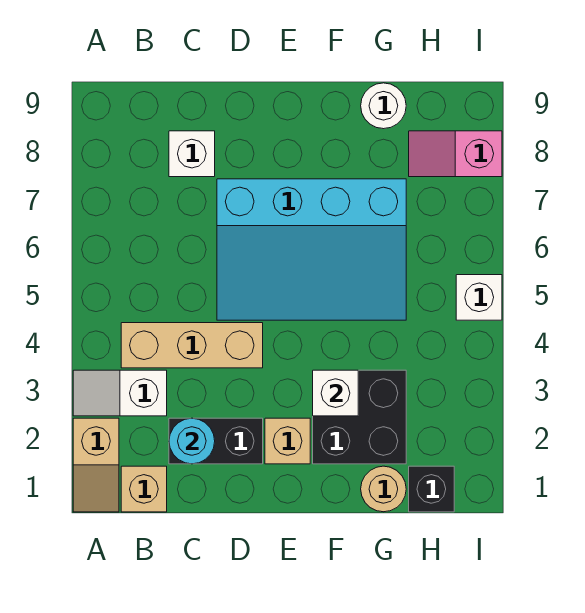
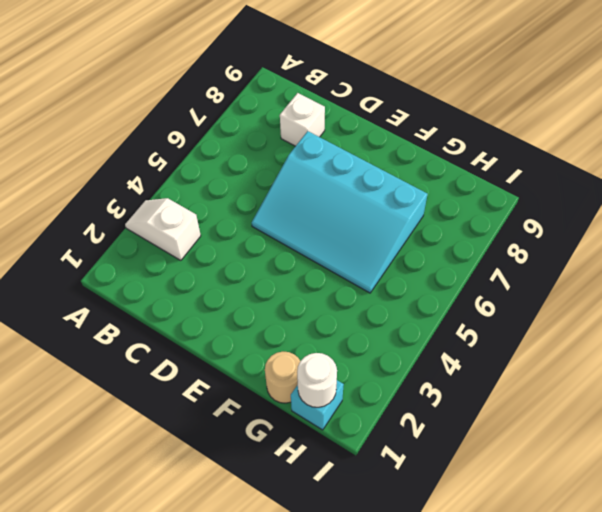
cyan brick H1 level 1 -> black brick H1 level 1
white round brick H1 level 2 -> white round brick G9 level 1
none -> tan slope A1:A2 level 1 top 2
none -> tan brick B1 level 1
none -> tan brick B4:D4 level 1

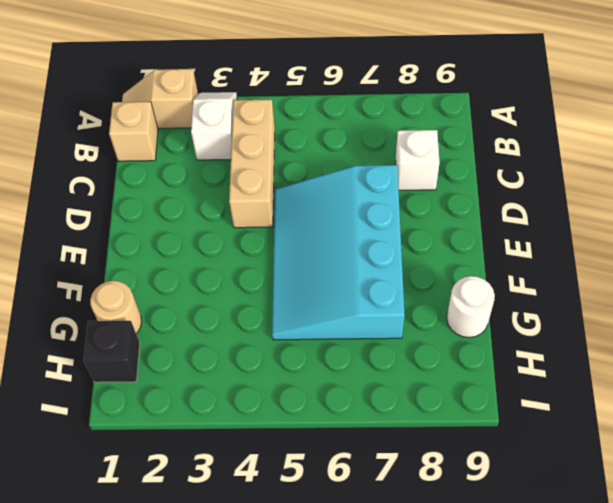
none -> black brick C2:D2 level 1
none -> tan brick E2 level 1
none -> black brick F2:G3 level 1

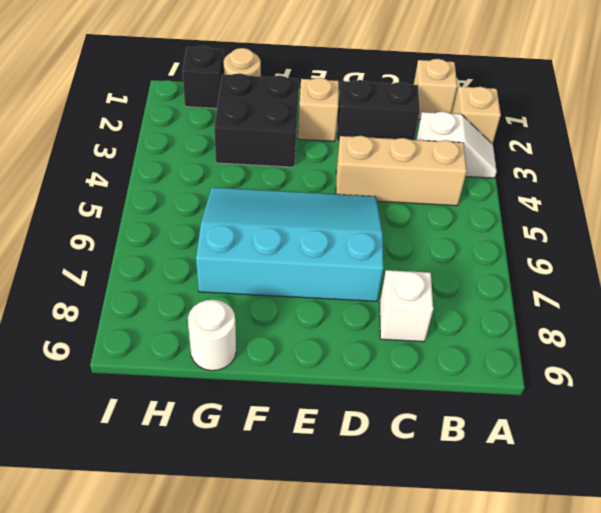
none -> pink slope H8:I8 level 1 top I
none -> white brick I5 level 1
none -> cyan round brick C2 level 2

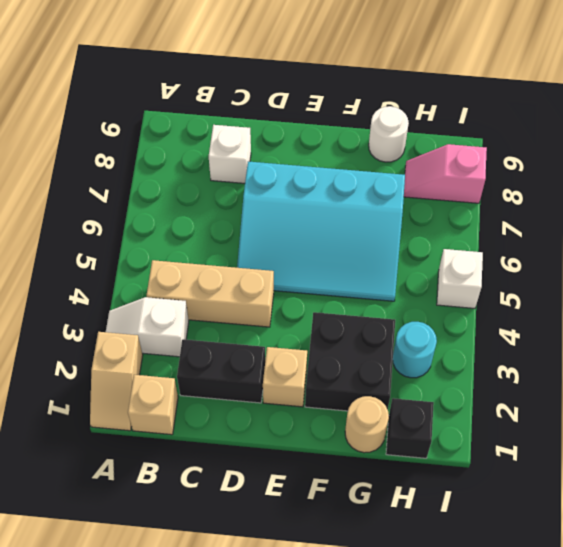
cyan round brick H3 level 1 -> cyan round brick C2 level 2
none -> white brick F3 level 2

